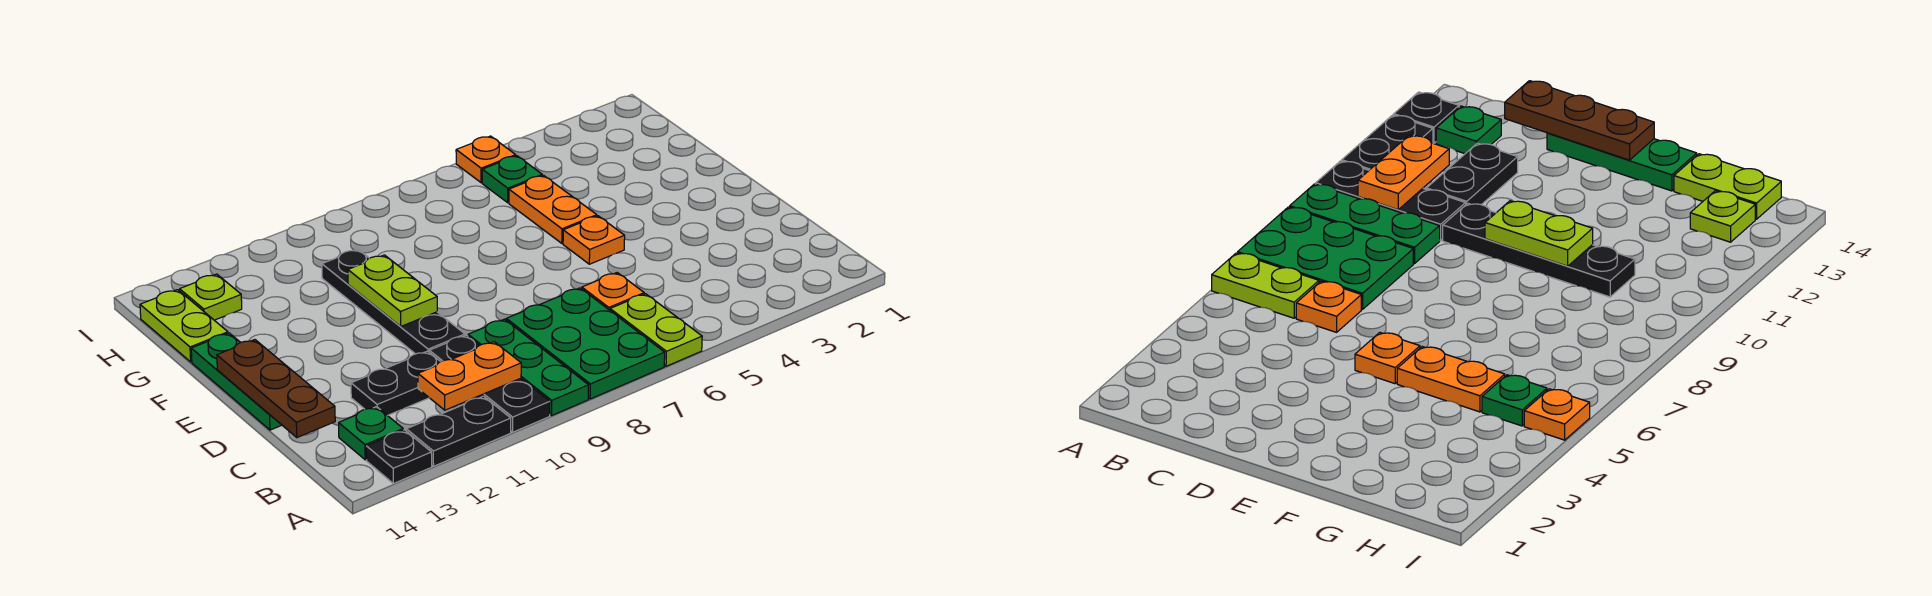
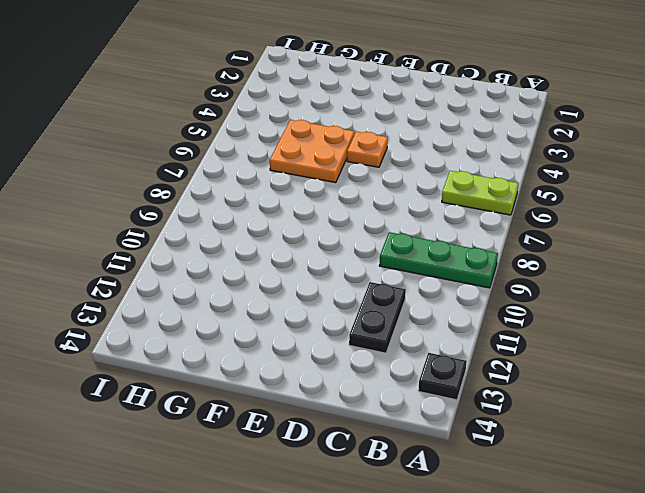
orange plate F5:G6 level 1 -> orange plate F5:G5 level 1
none -> green plate A7:C8 level 1
none -> black plate A10:C10 level 1
none -> black plate A11:A12 level 1

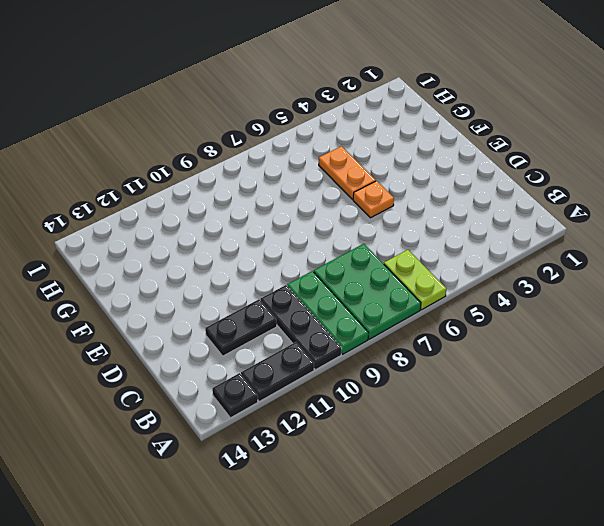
none -> green plate B13 level 1
none -> orange plate C6 level 1
none -> black plate D10:G10 level 1

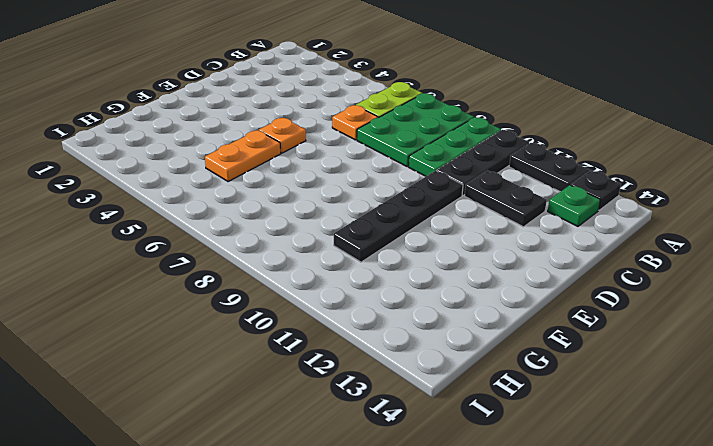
none -> green plate D14:F14 level 1
none -> lime plate G14:H14 level 1
none -> green plate H5 level 1

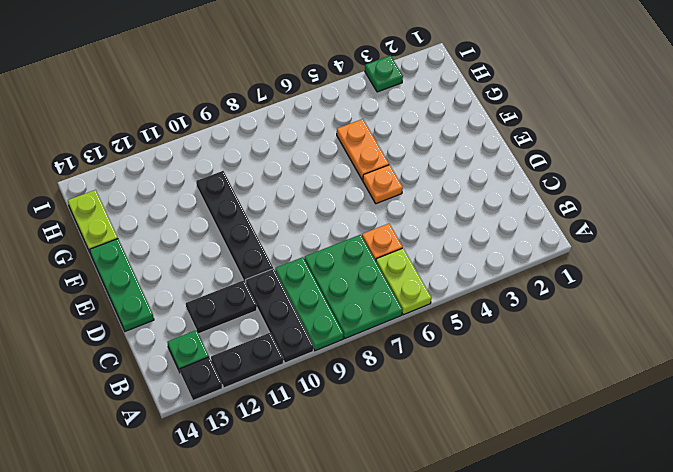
green plate I3 level 1 -> green plate H5 level 1
none -> lime plate H13 level 1
none -> orange plate I5 level 1
none -> orange plate B10:B11 level 2

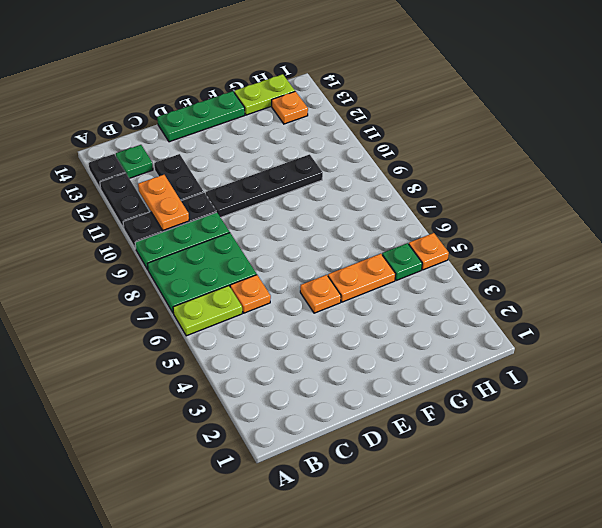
orange plate H13 level 1 -> lime plate H13 level 1
none -> brown plate C14:E14 level 2
none -> lime plate E10:F10 level 2

